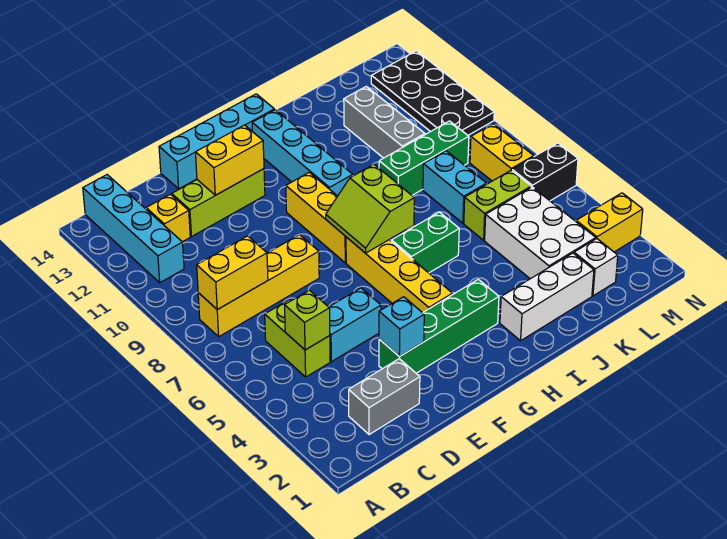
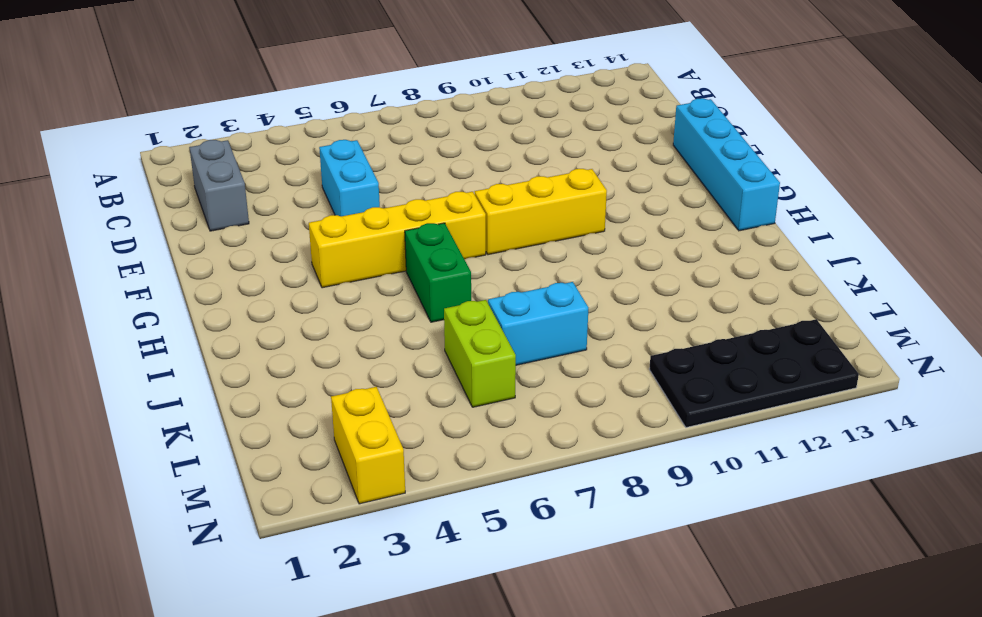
none -> yellow brick B8:E8 level 1
none -> cyan brick B11:B14 level 1
none -> lime brick C5:C6 level 1

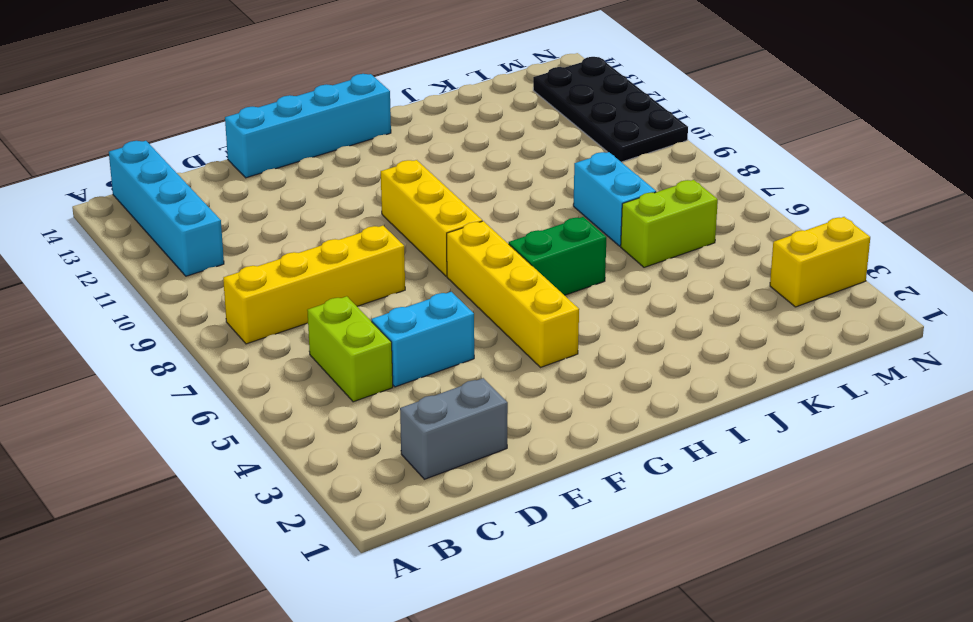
none -> yellow brick C12 level 1
none -> lime brick D12:F12 level 1
none -> green brick E3:H3 level 1

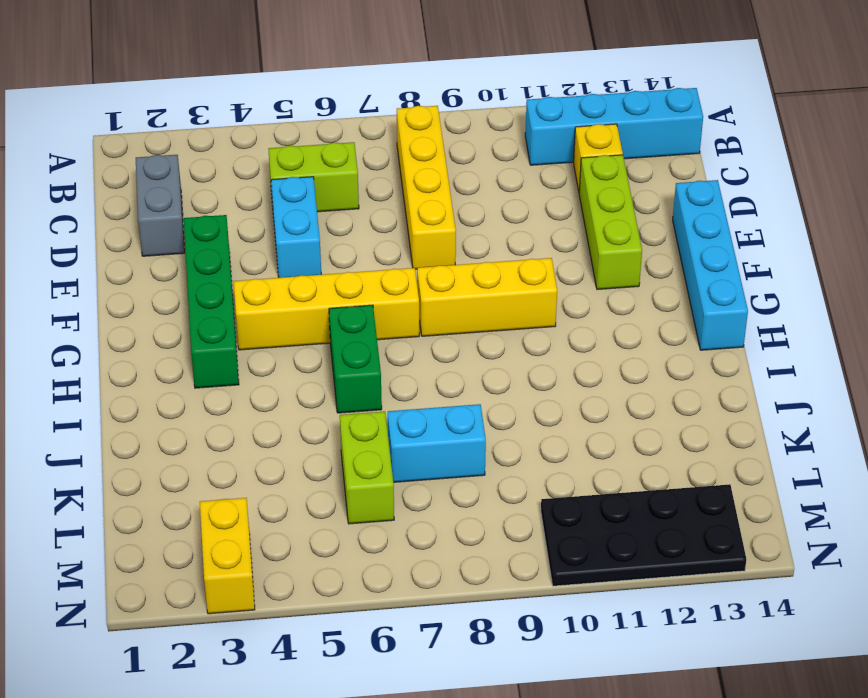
none -> cyan brick H10:H13 level 1
none -> white brick I2:K2 level 1
none -> green brick J9:L9 level 1

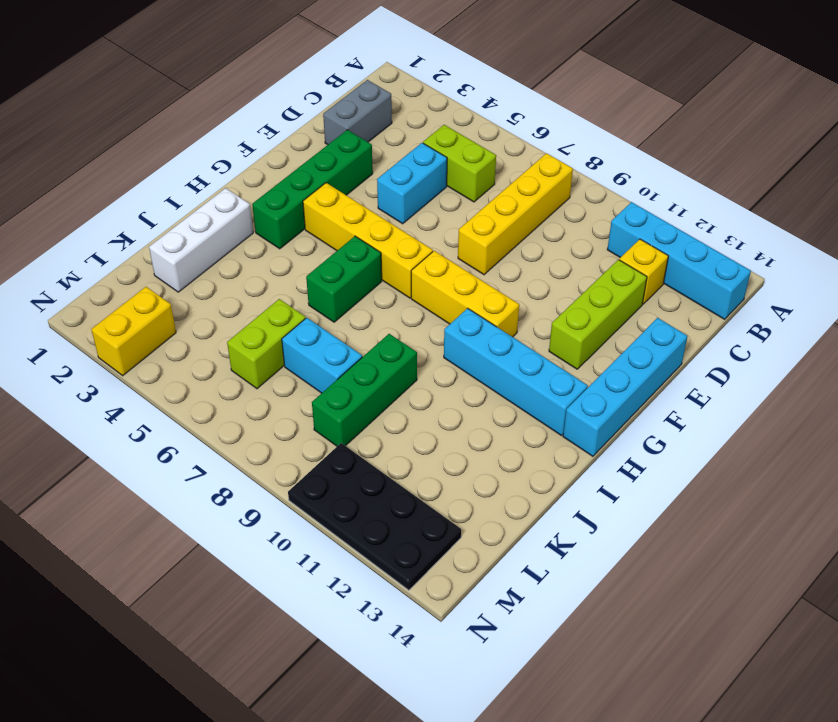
none -> white brick K3:L5 level 1
none -> grey brick K10:K12 level 1
none -> white brick L2 level 1

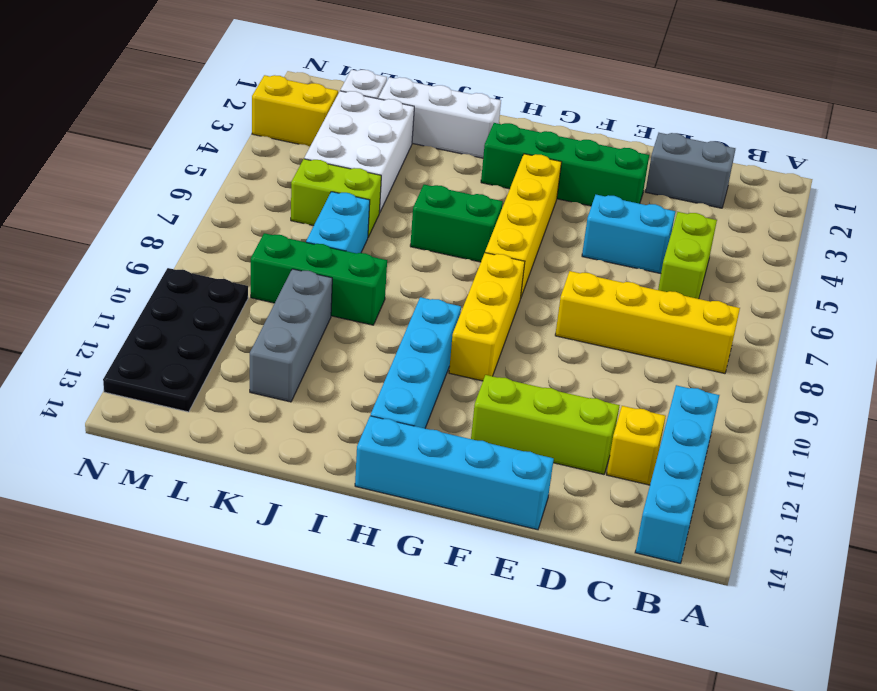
none -> black brick M6:N6 level 1
none -> yellow brick M7:M8 level 1
none -> yellow brick B8:C8 level 2

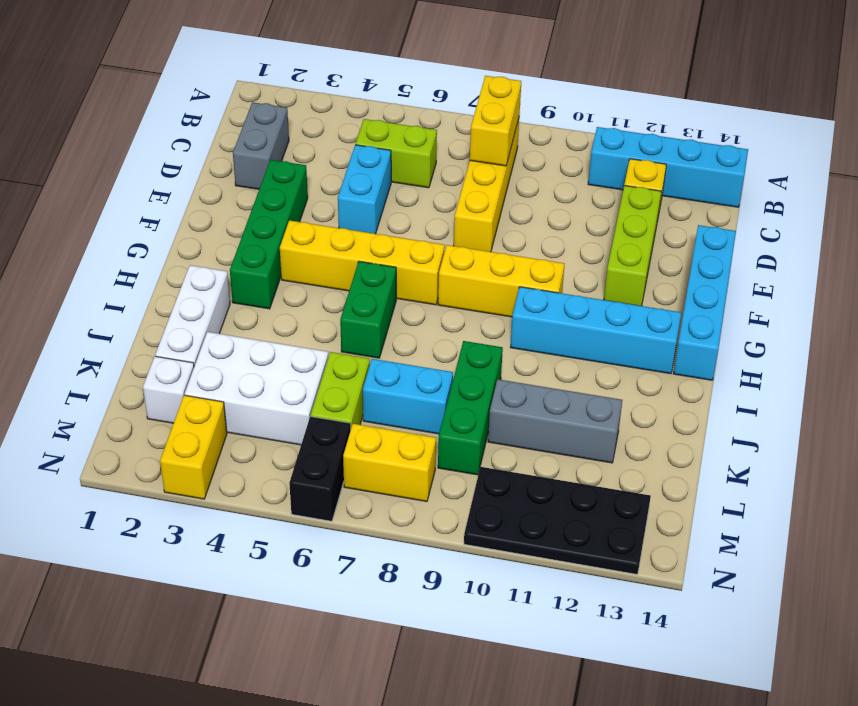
none -> lime brick C5 level 2
none -> cyan brick E3 level 2
none -> yellow brick E12:F12 level 2

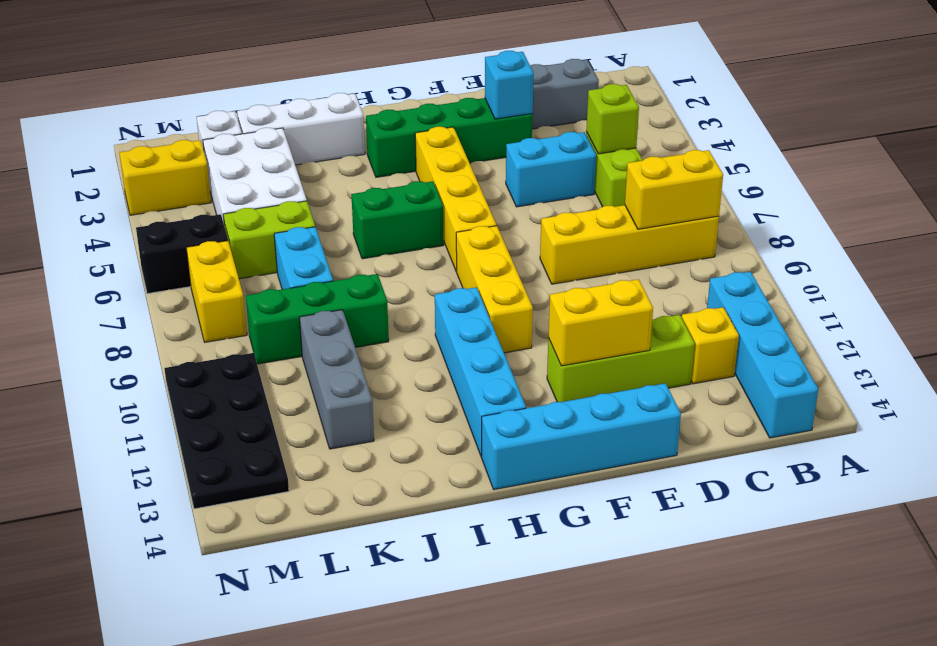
none -> lime slope G7:H8 level 2 top H

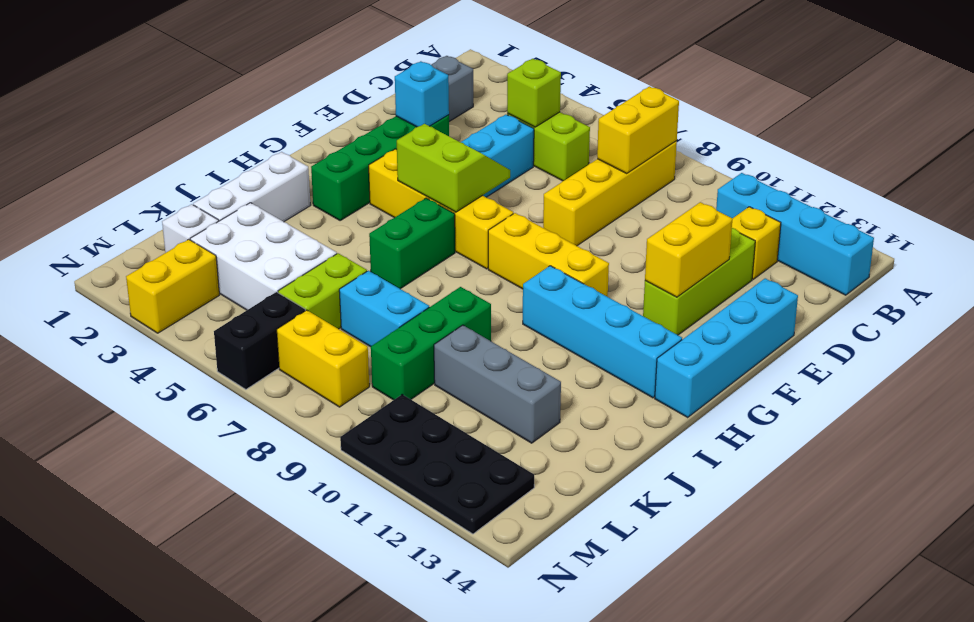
lime slope F5:G6 level 2 top G -> lime slope G7:H8 level 2 top H

